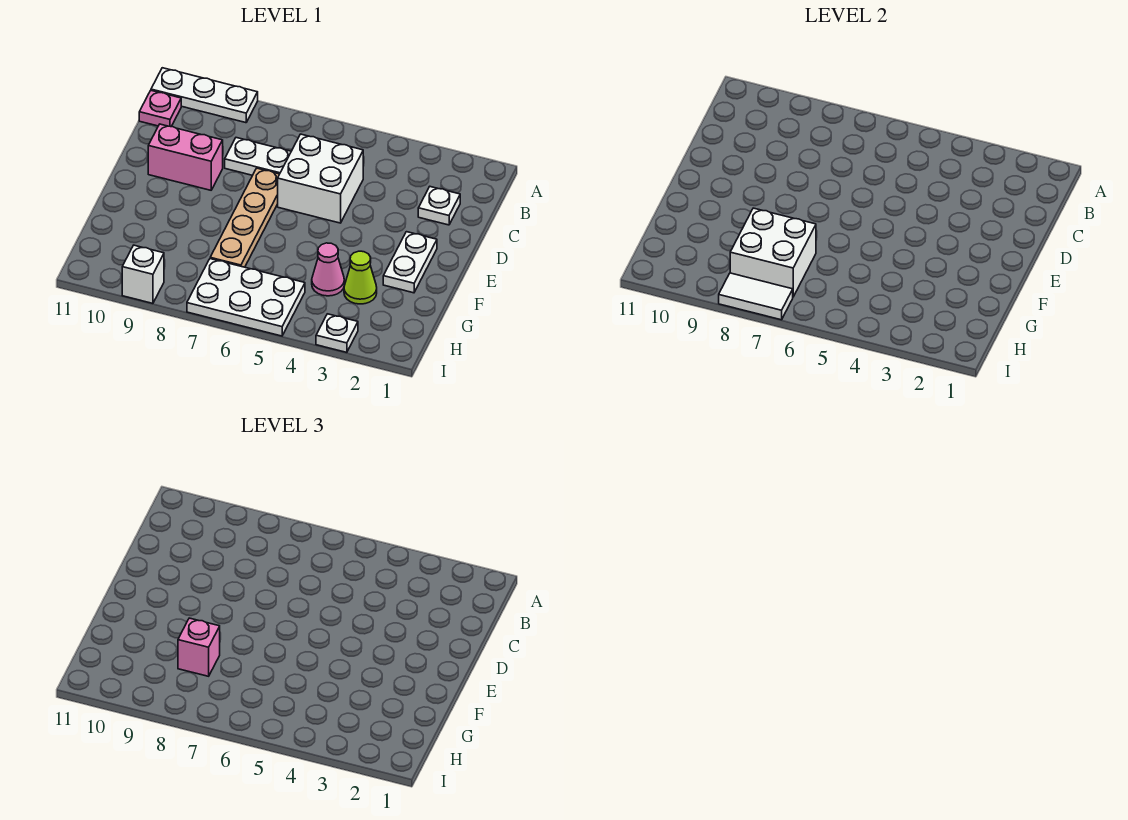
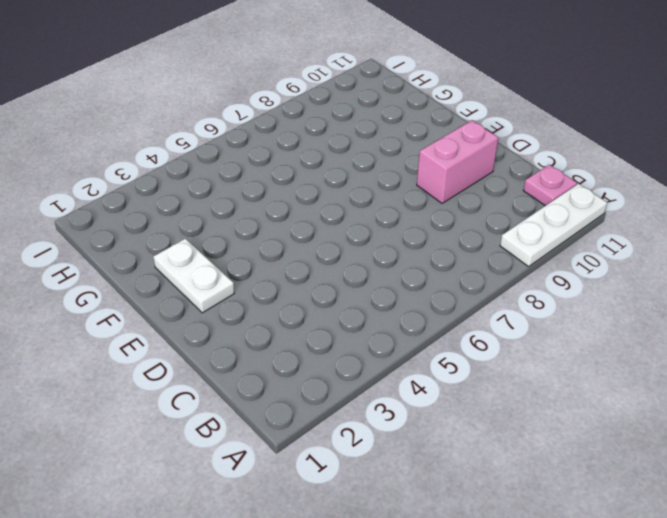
none -> white plate C2 level 1
none -> white brick C5:D6 level 1
none -> white plate C7:C8 level 1

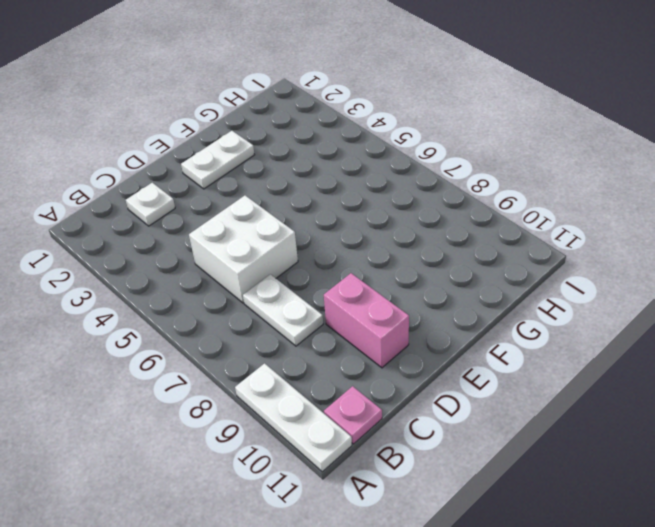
none -> tan plate D7:G7 level 1
none -> lime cone G3 level 1
none -> pink cone G4 level 1

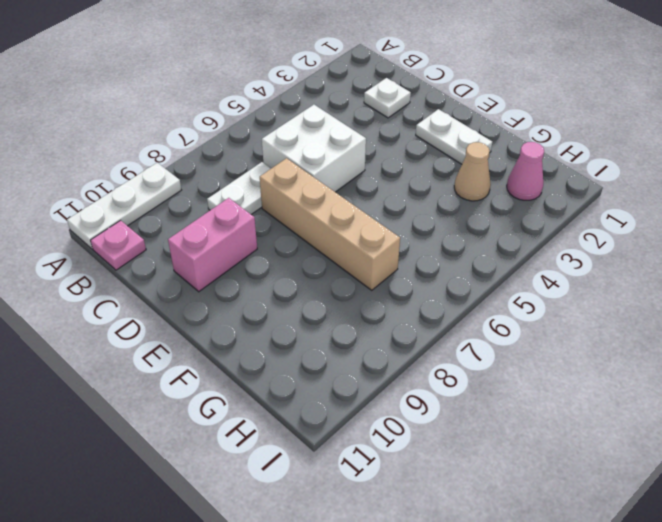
tan brick D7:G7 level 1 -> tan plate D7:G7 level 1
tan cone G3 level 1 -> lime cone G3 level 1
pink cone H2 level 1 -> pink cone G4 level 1
none -> white plate H5:I7 level 1
none -> white plate I3 level 1
none -> white brick I9 level 1

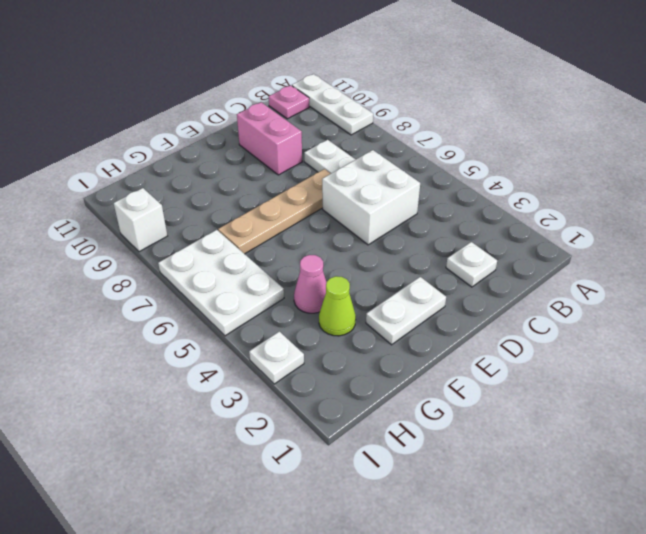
none -> white brick G7:H8 level 2
none -> white tile I7:I8 level 2
none -> pink brick G8 level 3

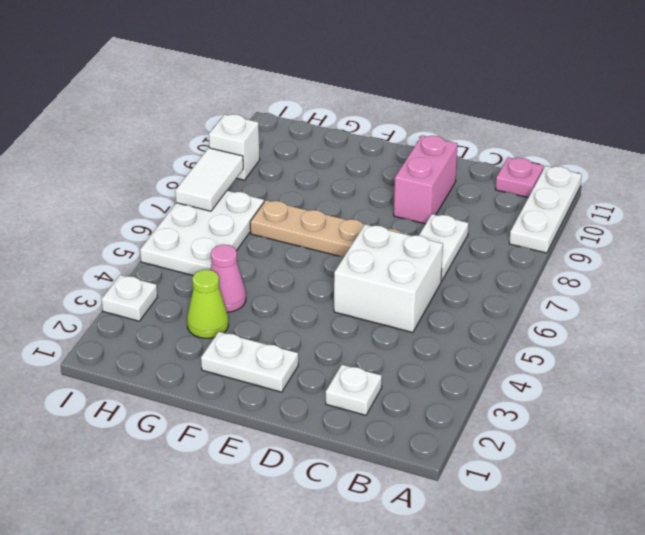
none -> white brick G7:H8 level 2
none -> pink brick G8 level 3

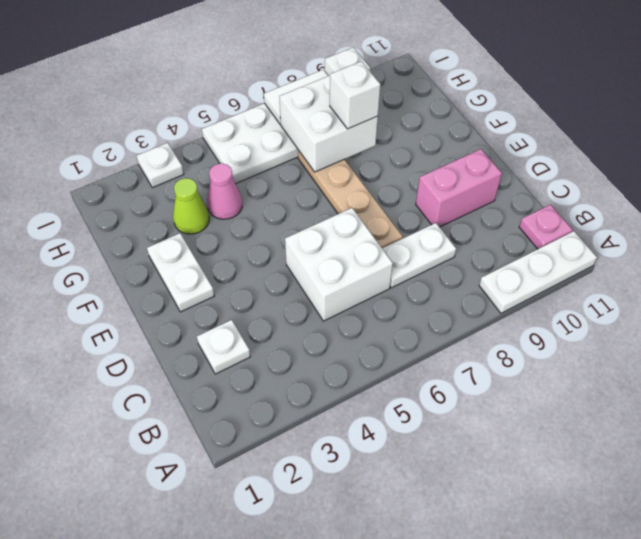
white brick G8 level 3 -> pink brick G8 level 3

